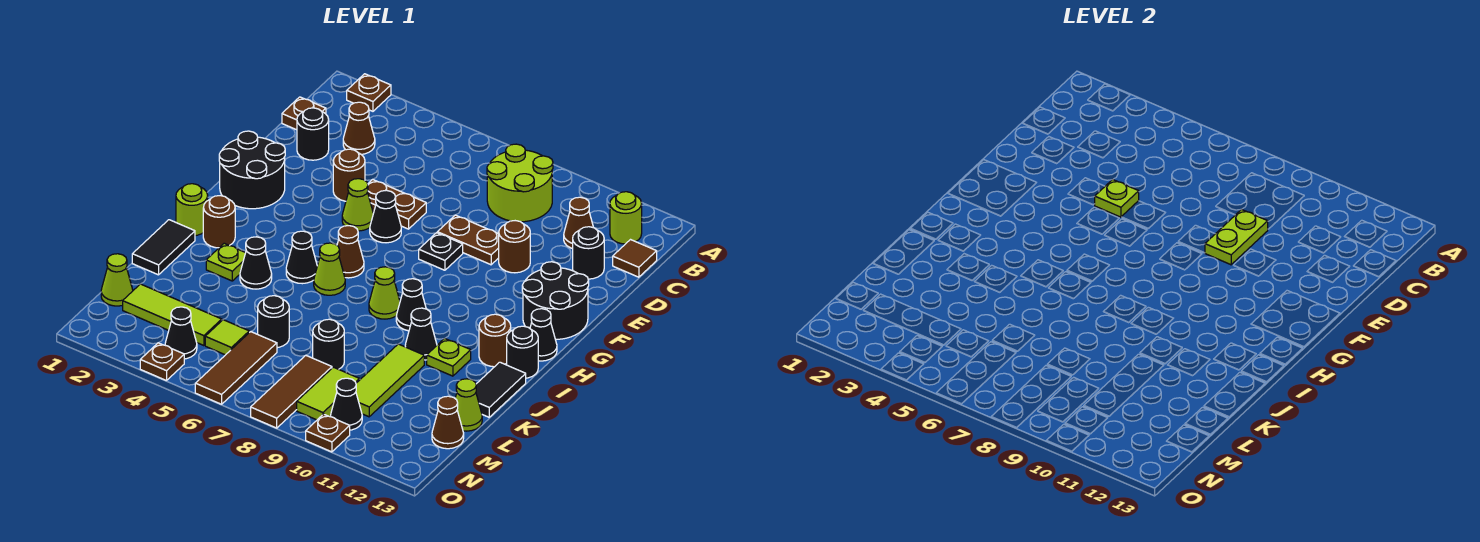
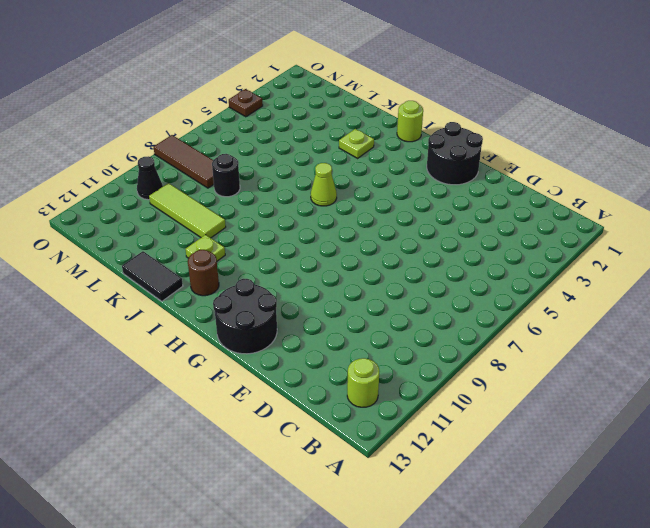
none -> brown plate A2 level 1
none -> lime round brick B8:C9 level 1
none -> brown plate C1 level 1
none -> brown cone C3 level 1

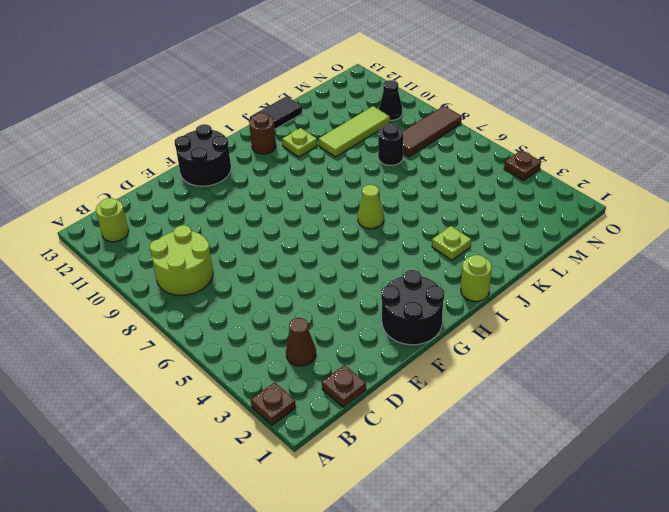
none -> brown cone C11 level 1
none -> brown tile C13 level 1
none -> black round brick D2 level 1
none -> black round brick D12 level 1

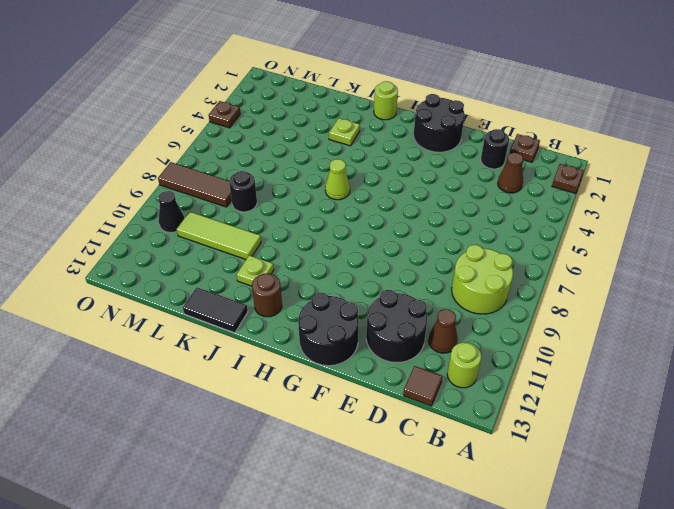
black round brick D11:E12 level 1 -> black round brick D12 level 1
none -> brown round brick E4 level 1
none -> brown plate E5:E6 level 1
none -> brown plate E8:E9 level 1
none -> brown round brick E10 level 1

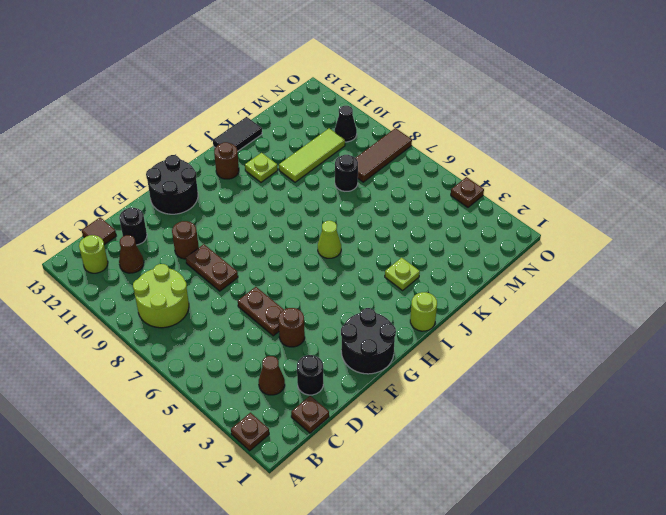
none -> lime cone F5 level 1
none -> black cone F6 level 1
none -> black plate F8 level 1
none -> brown cone H6 level 1

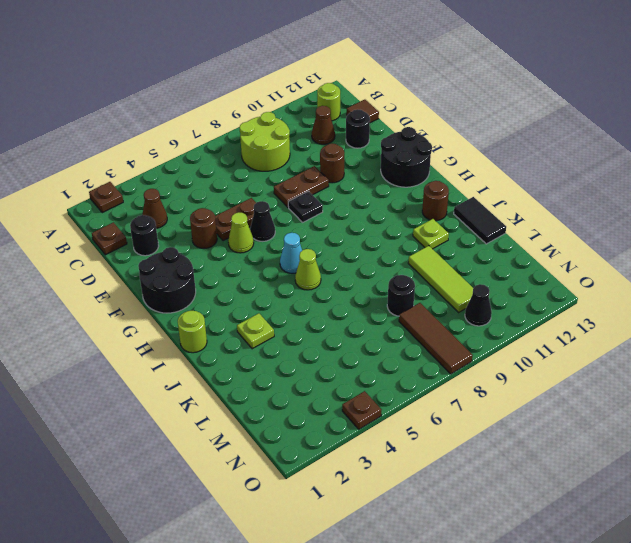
cyan cone H6 level 1 -> brown cone H6 level 1
none -> black cone H13 level 1
none -> brown round brick I2 level 1
none -> black cone I5 level 1
none -> lime cone I8 level 1

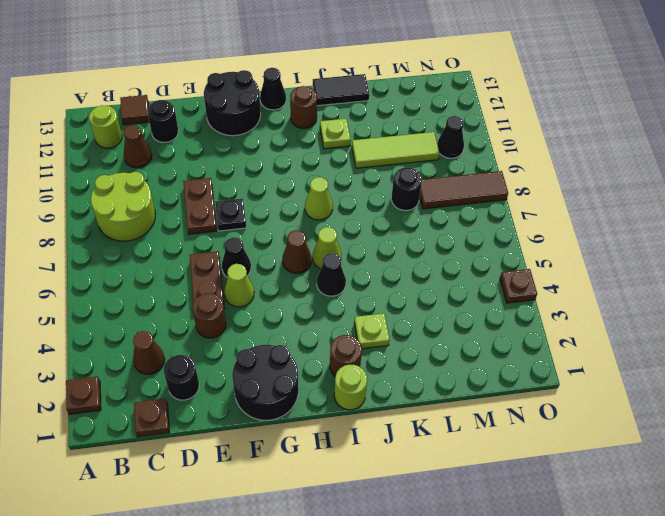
none -> brown round brick E10 level 1
none -> black cone I9 level 1
none -> black round brick I13 level 1
none -> black tile J1:K1 level 1

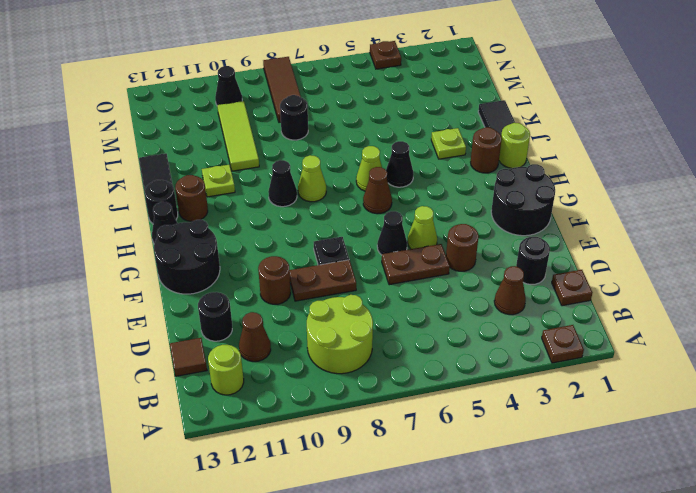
none -> black cone J4 level 1
none -> black cone J10 level 1
none -> black round brick L6 level 1
none -> lime cone L13 level 1

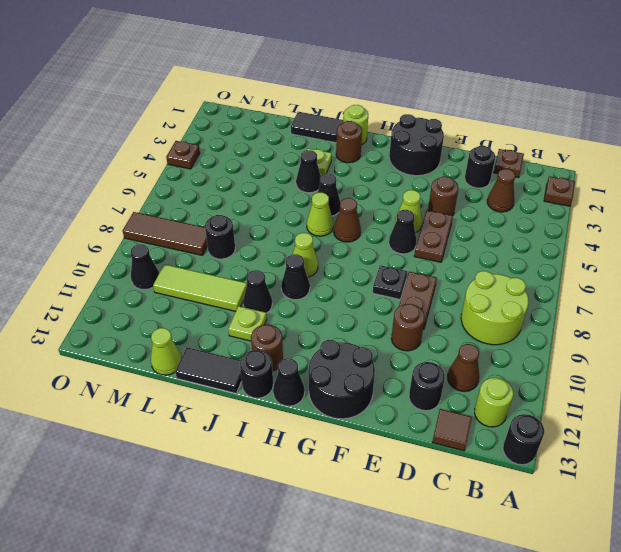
black round brick A13 level 1 -> black round brick L6 level 1
none -> lime cone M1 level 1
none -> lime tile M2:M4 level 1
none -> lime tile M5 level 1
none -> brown tile M6:O6 level 1

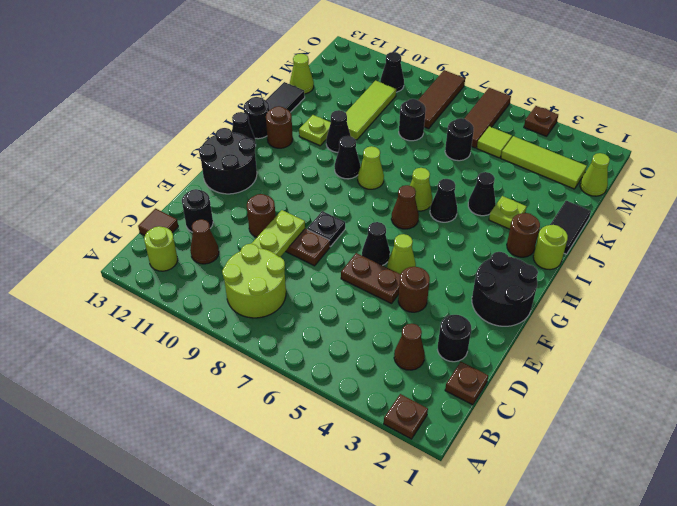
none -> lime tile M9:N9 level 1
none -> brown cone M13 level 1
none -> black cone N4 level 1
none -> brown plate O10 level 1

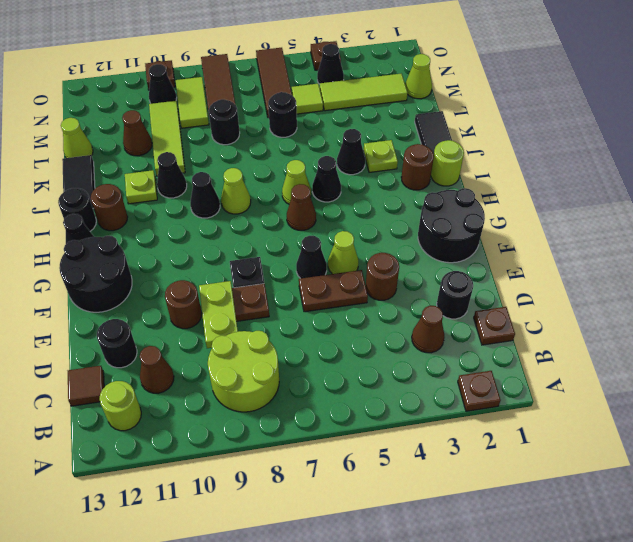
brown cone L11 level 1 -> brown cone M13 level 1
none -> lime plate E5 level 2

